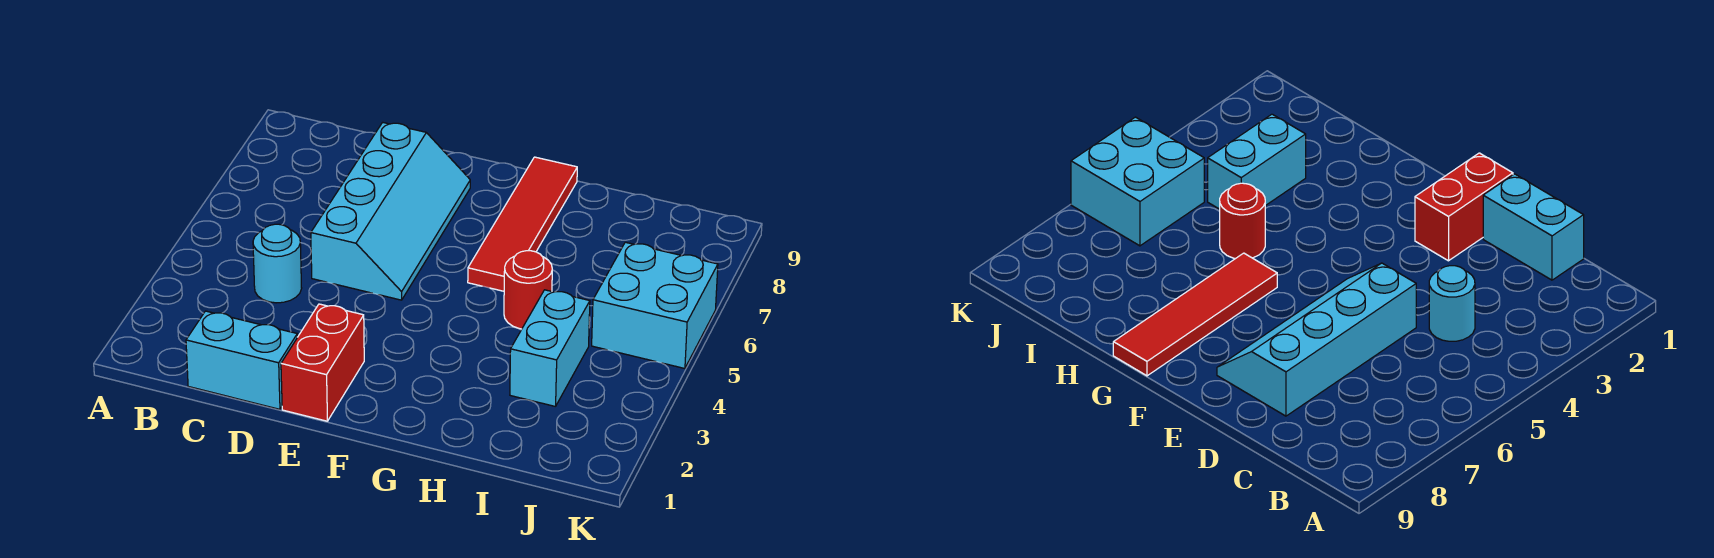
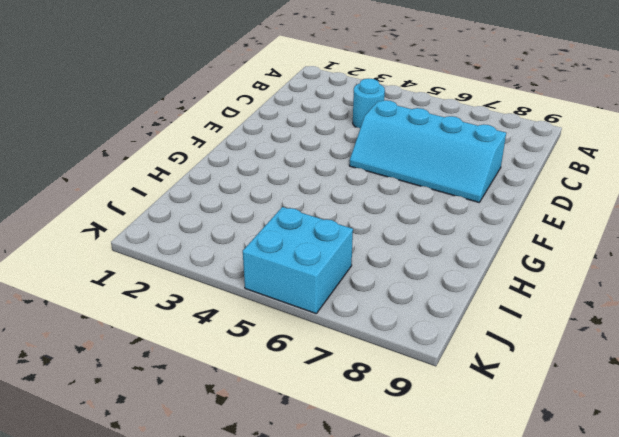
none -> cyan brick C1:D1 level 1
none -> red brick E1:E2 level 1

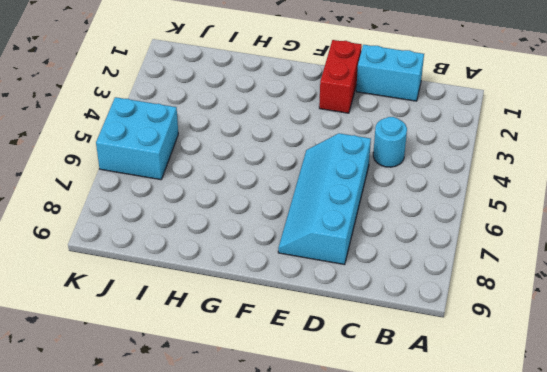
none -> red tile G6:G9 level 1
none -> red round brick H5 level 1

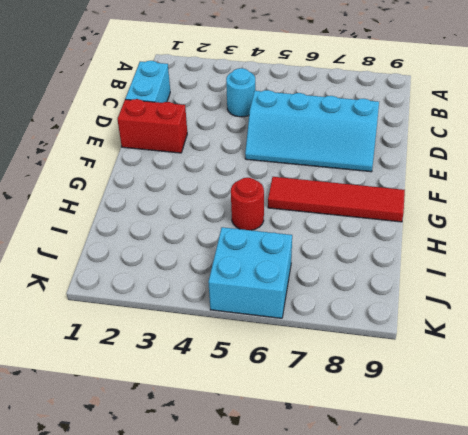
none -> cyan brick I3:I4 level 1

